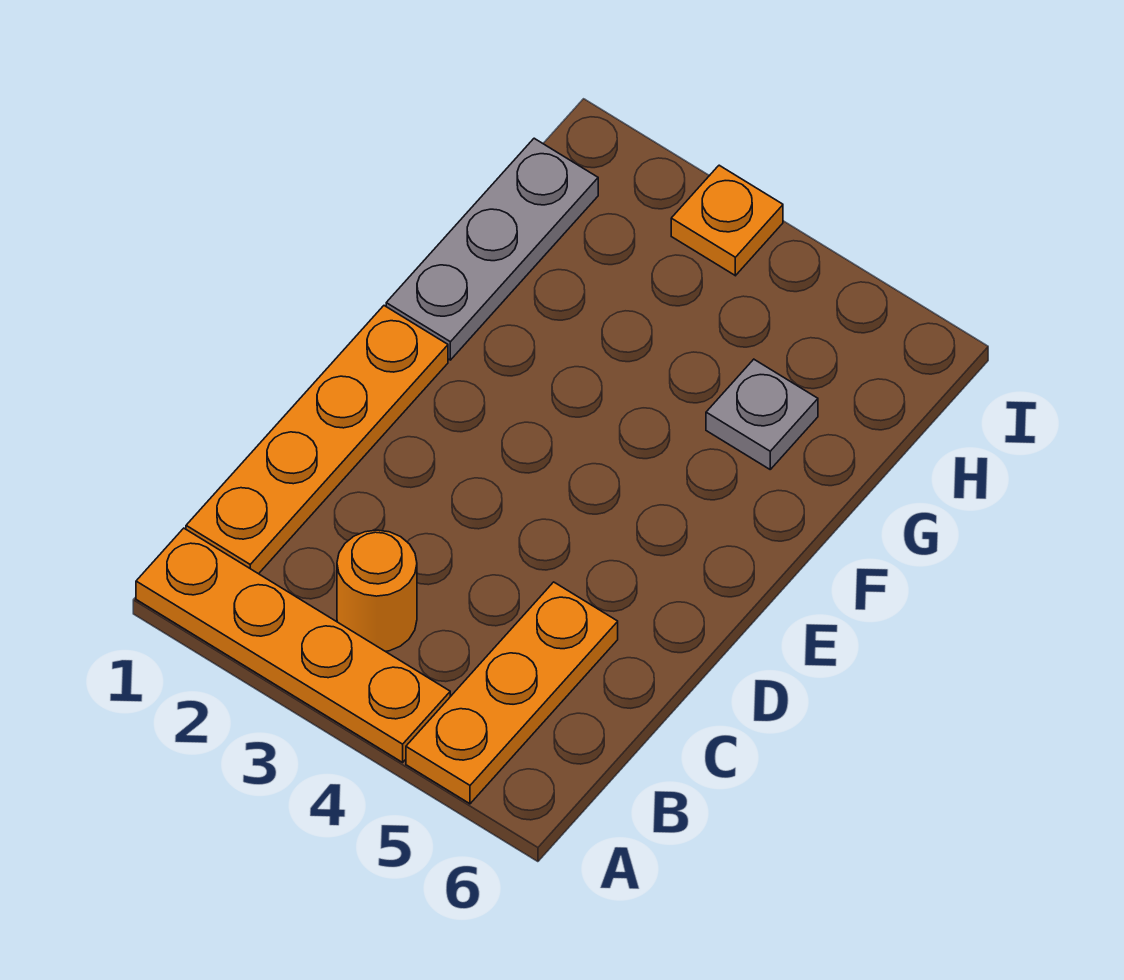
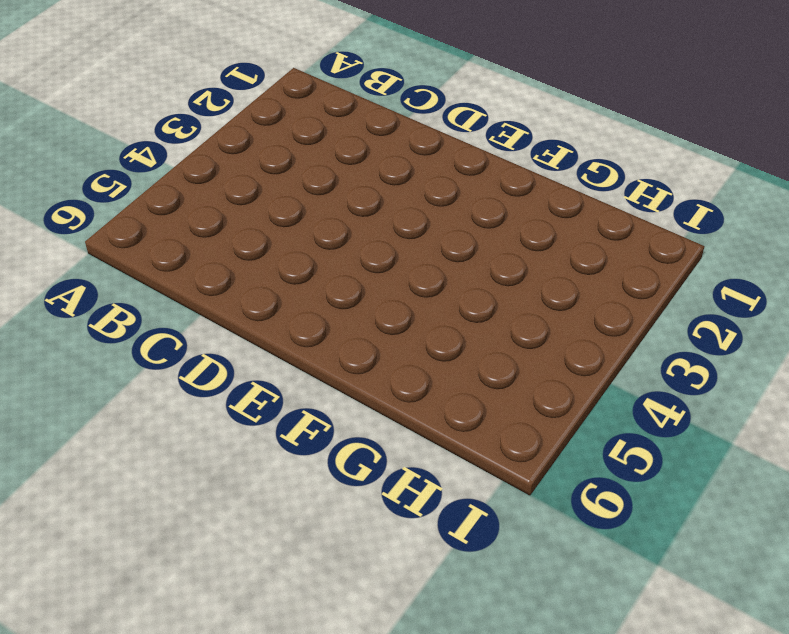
none -> orange plate A1:A4 level 1
none -> orange plate A5:C5 level 1

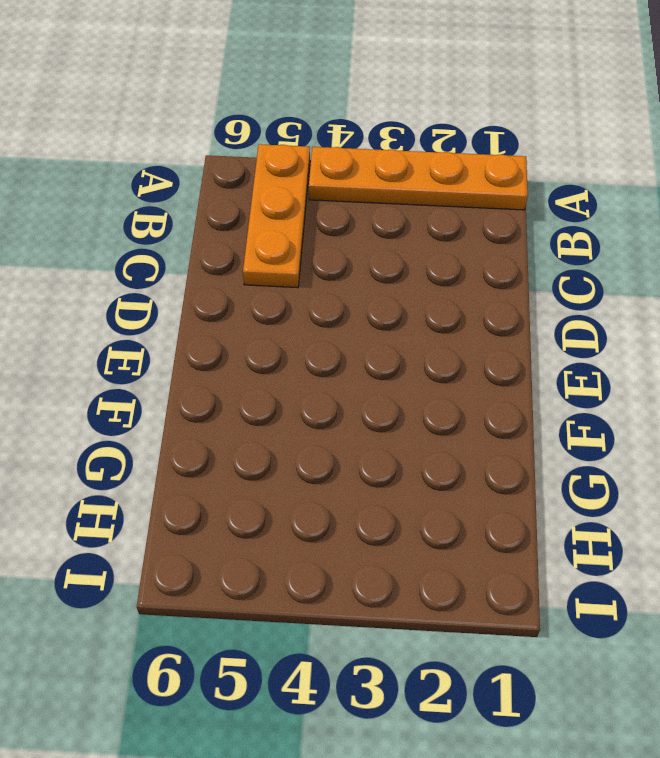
none -> orange plate B1:E1 level 1
none -> orange round brick B3 level 1

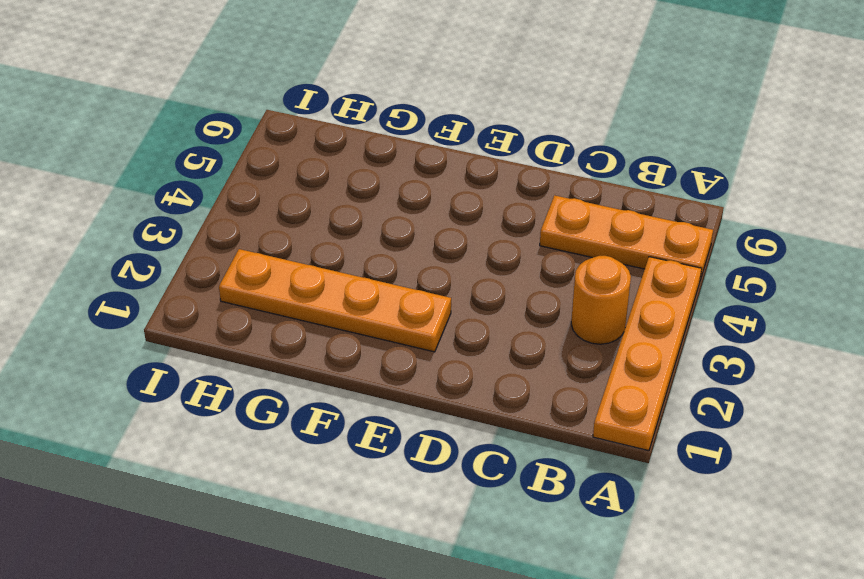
orange plate E2:H2 level 1 -> orange plate B1:E1 level 1
none -> grey plate F1:H1 level 1
none -> grey plate G5 level 1

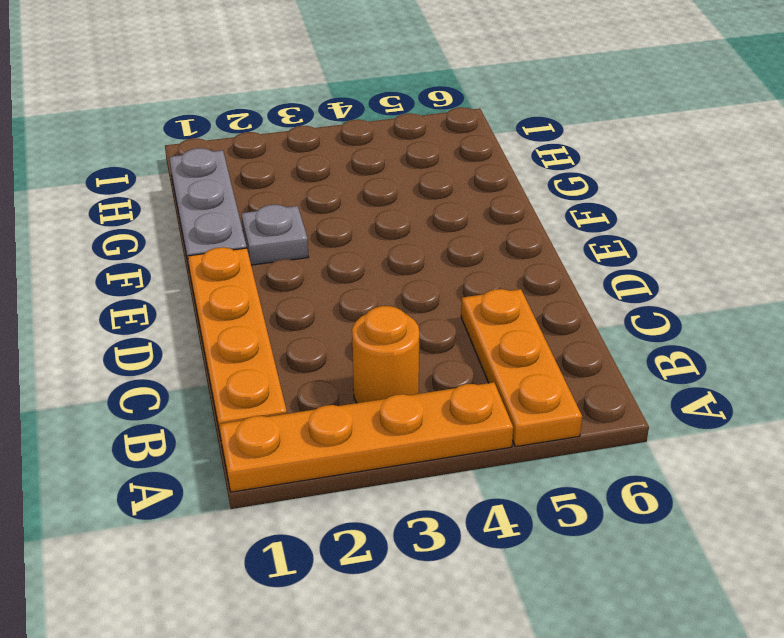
grey plate F2 level 1 -> grey plate G5 level 1
none -> orange plate I3 level 1

